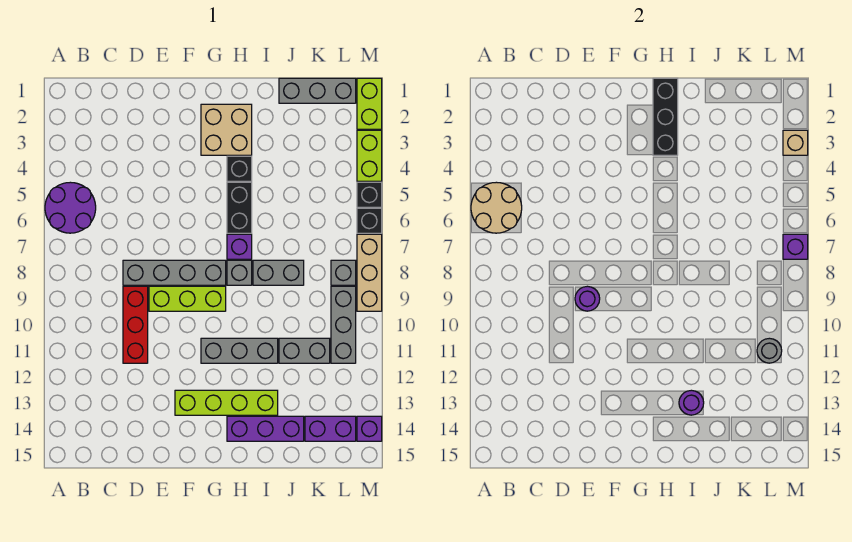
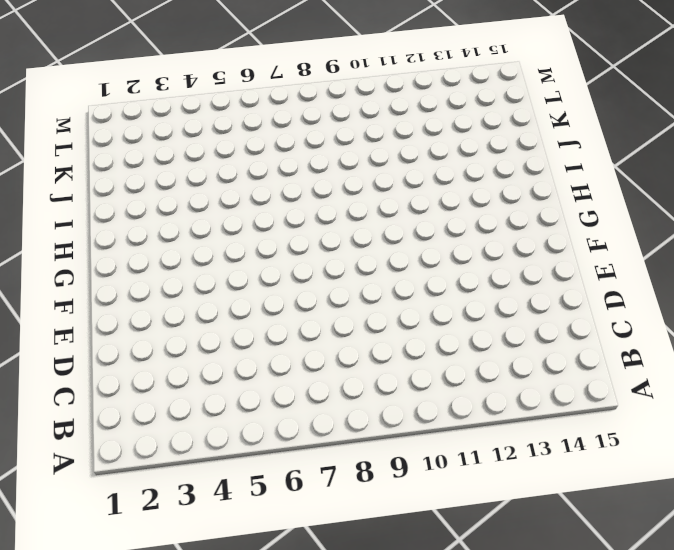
none -> purple round brick A5:B6 level 1
none -> grey brick D8:G8 level 1
none -> red brick D9:D11 level 1
none -> lime brick E9:G9 level 1

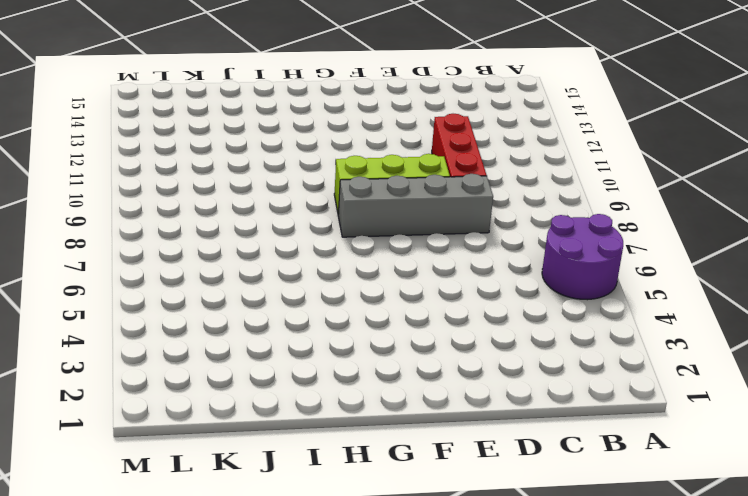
none -> lime brick F13:I13 level 1
none -> tan brick G2:H3 level 1
none -> grey brick G11:I11 level 1
none -> black brick H4 level 1

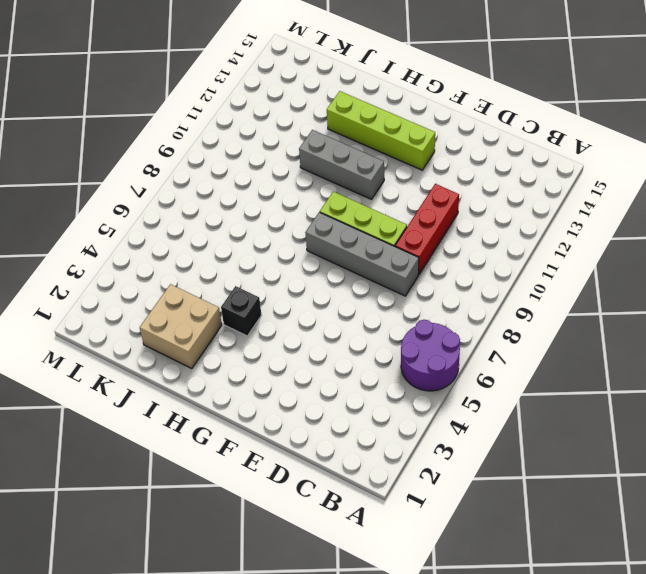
tan brick I2:J3 level 1 -> tan brick G2:H3 level 1
none -> black brick H5:H6 level 1
none -> purple brick H7 level 1
none -> grey brick H8 level 1
none -> purple brick H14:J14 level 1

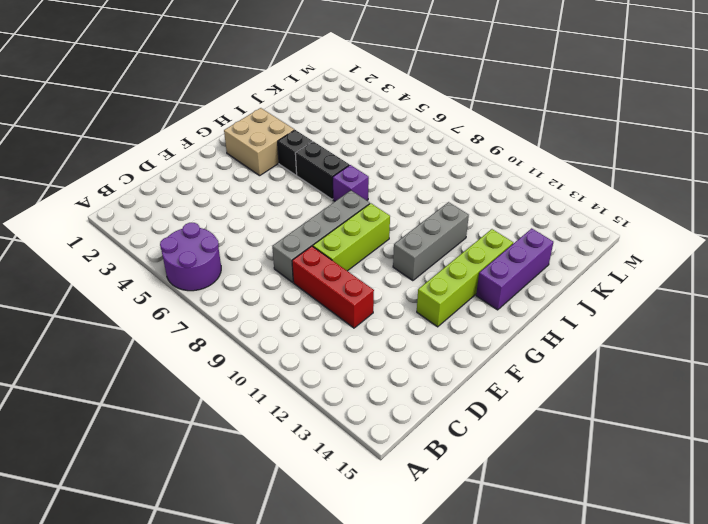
none -> grey brick H8 level 1
none -> grey brick I8:J8 level 1
none -> grey brick J1:L1 level 1
none -> grey brick J11:K11 level 1

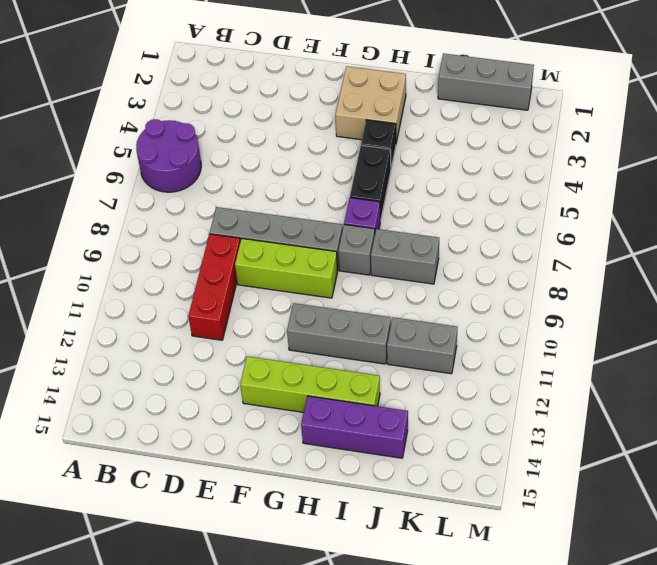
none -> purple brick K14:L14 level 1
none -> grey brick L8 level 1
none -> grey brick L9:L11 level 1
none -> lime brick M1:M2 level 1

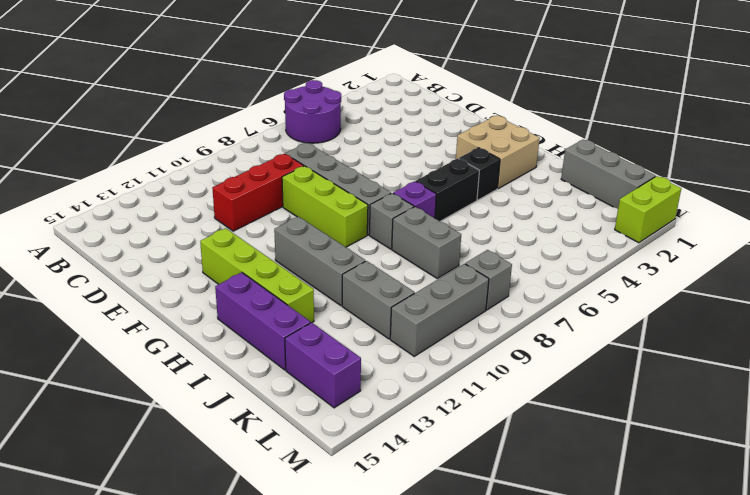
none -> lime brick M3:M4 level 1
none -> black brick M5 level 1
none -> black brick M6 level 1
none -> tan brick M7:M9 level 1

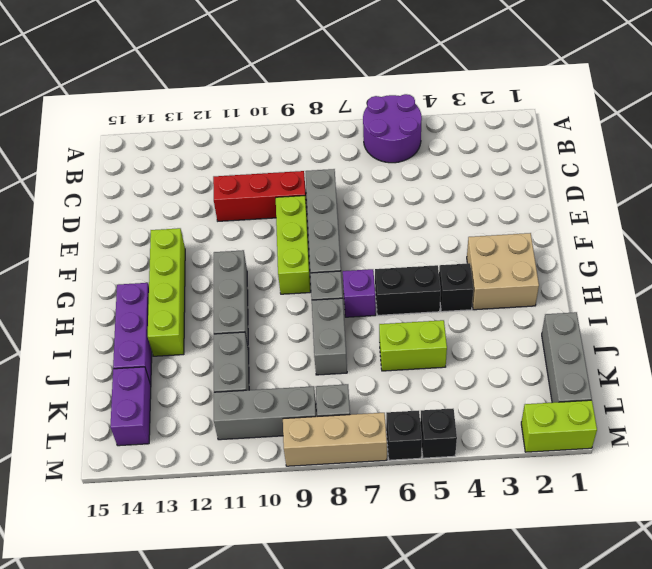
lime brick J5:J6 level 1 -> lime brick M3:M4 level 1
none -> purple brick M14 level 1
none -> tan round brick A5:B6 level 2
none -> purple round brick E9 level 2
none -> black brick H1:H3 level 2

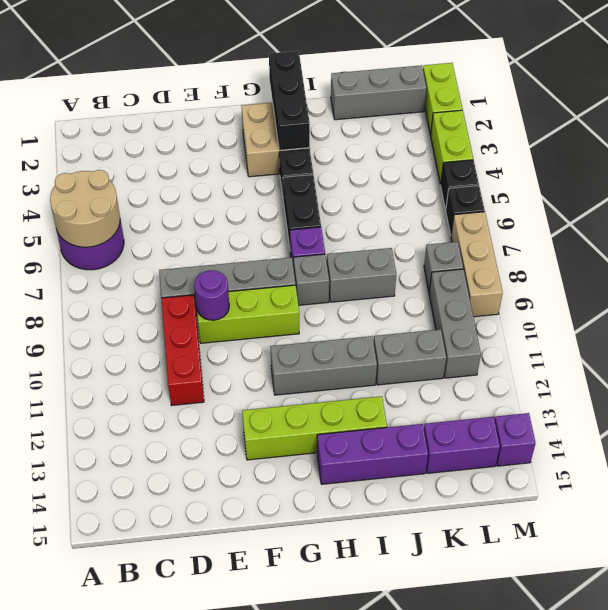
none -> purple round brick I13 level 2
none -> grey round brick L11 level 2
none -> tan brick M3 level 2
none -> purple brick M7 level 2

